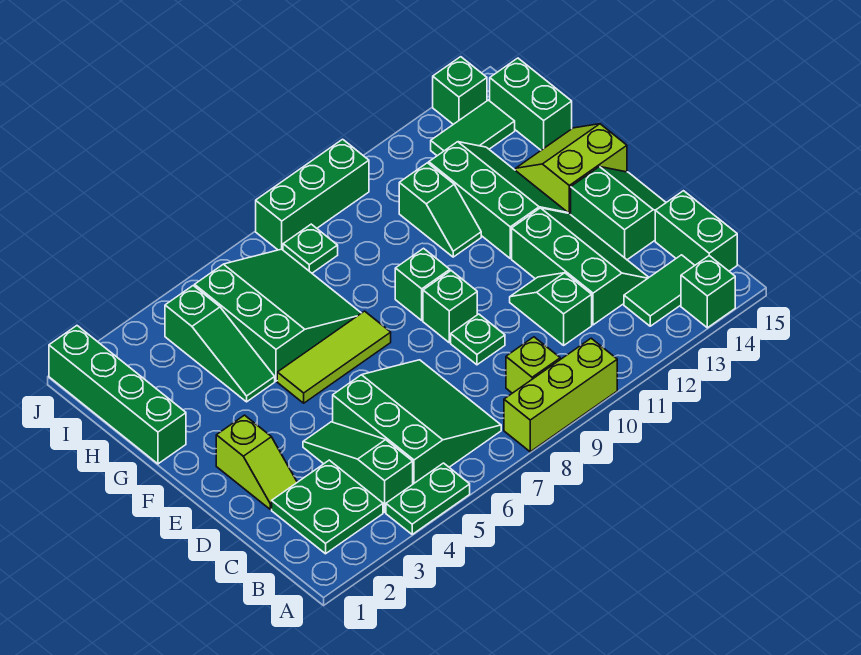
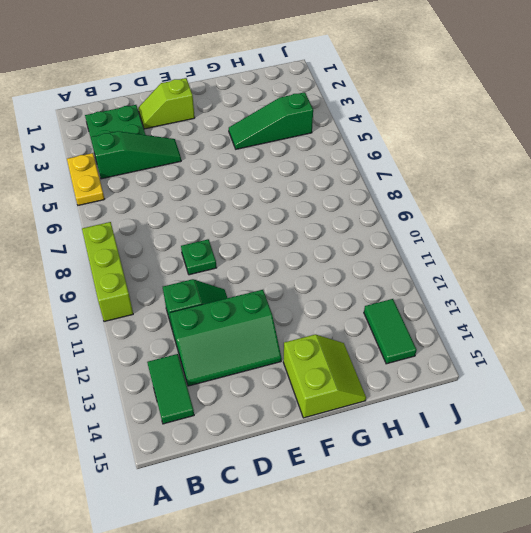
yellow plate A4:A5 level 1 -> green plate A4:A5 level 1
none -> green brick A14 level 1
none -> green slope B5:D7 level 1 top 5
none -> lime brick B9 level 1

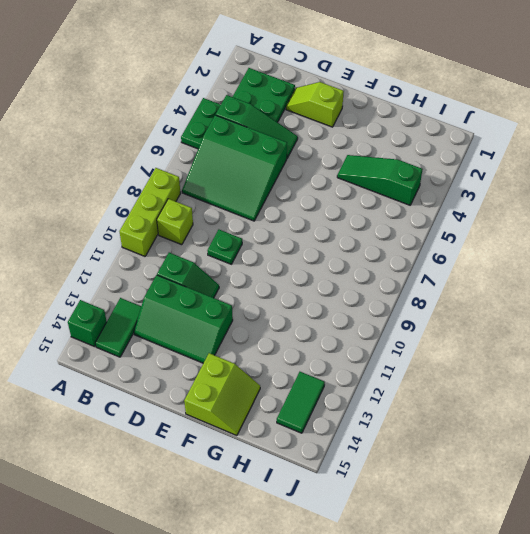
none -> green brick B15:C15 level 1
none -> green slope D14:E15 level 1 top 14
none -> green brick E9 level 1

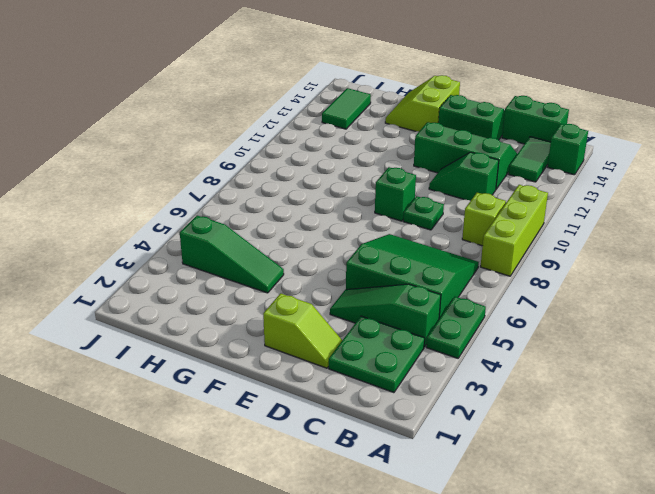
none -> lime tile F5:F7 level 1
none -> green brick F9 level 1
none -> green slope F12:H13 level 1 top 12

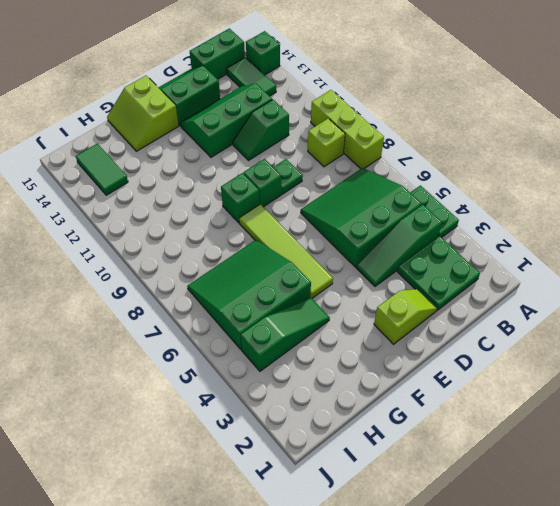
lime tile F5:F8 level 1 -> lime tile F5:F7 level 1
none -> green slope F12:H13 level 1 top 12
none -> green brick G1:J1 level 1
none -> green slope G11:H11 level 1 top H

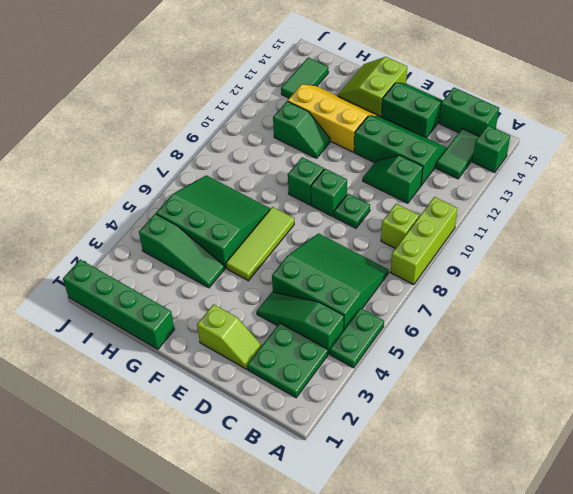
yellow slope F12:H13 level 1 top 12 -> green slope F12:H13 level 1 top 12
none -> green brick H15:I15 level 1
none -> green plate I8 level 1
none -> green brick J8:J10 level 1

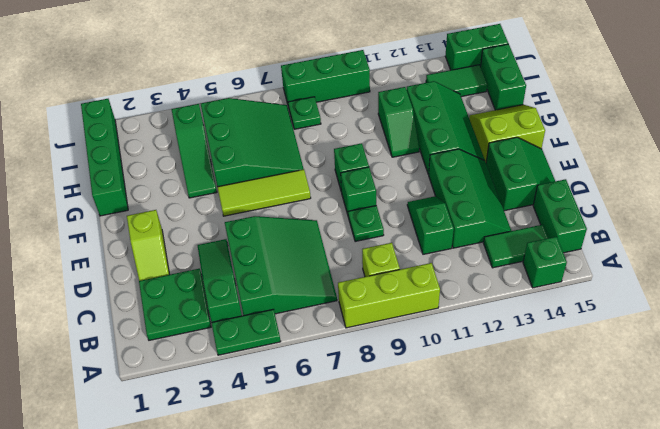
green brick J14:J15 level 1 -> green brick J14 level 1

